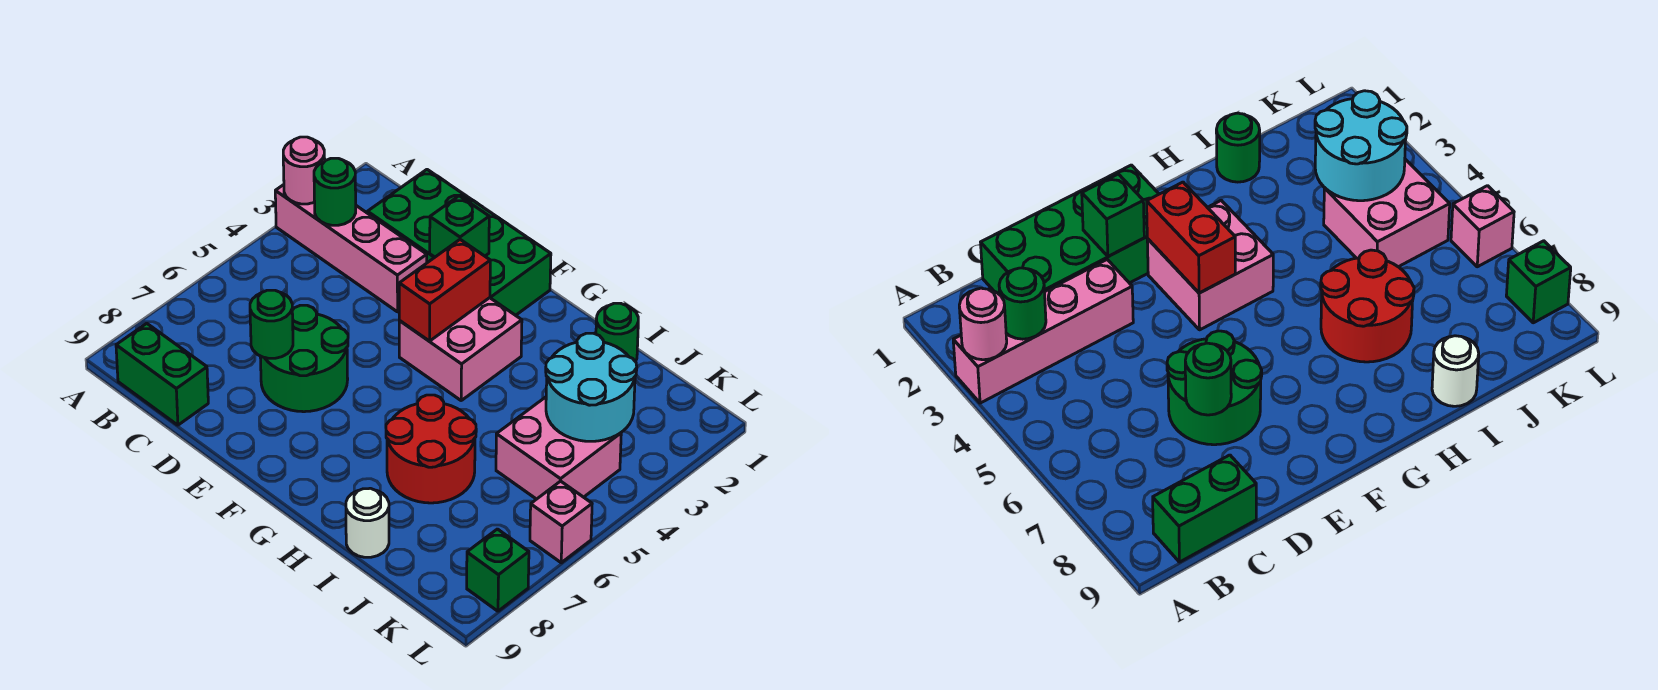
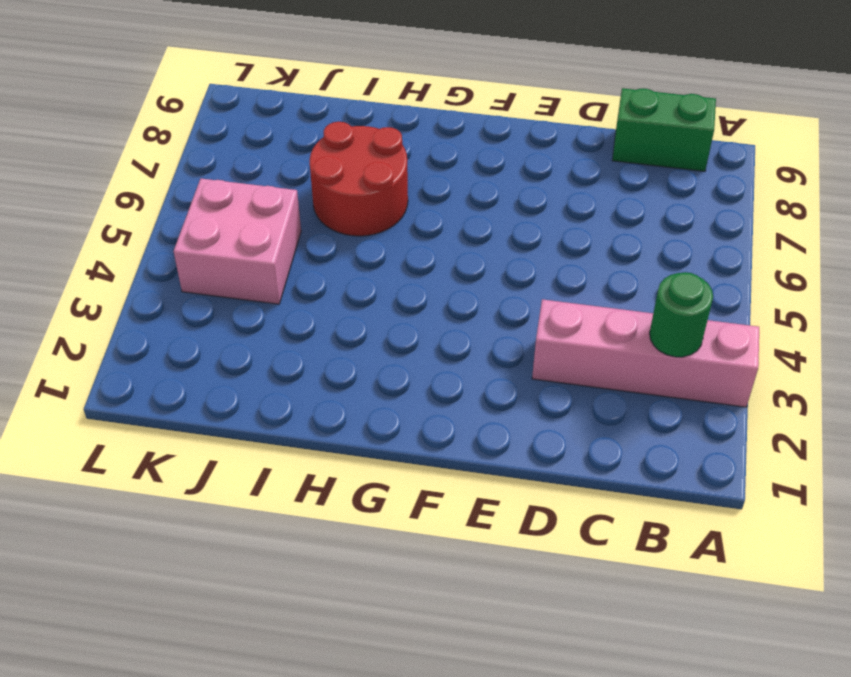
none -> green brick C1:F2 level 1
none -> green round brick D6:E7 level 1
none -> pink brick F3:G4 level 1

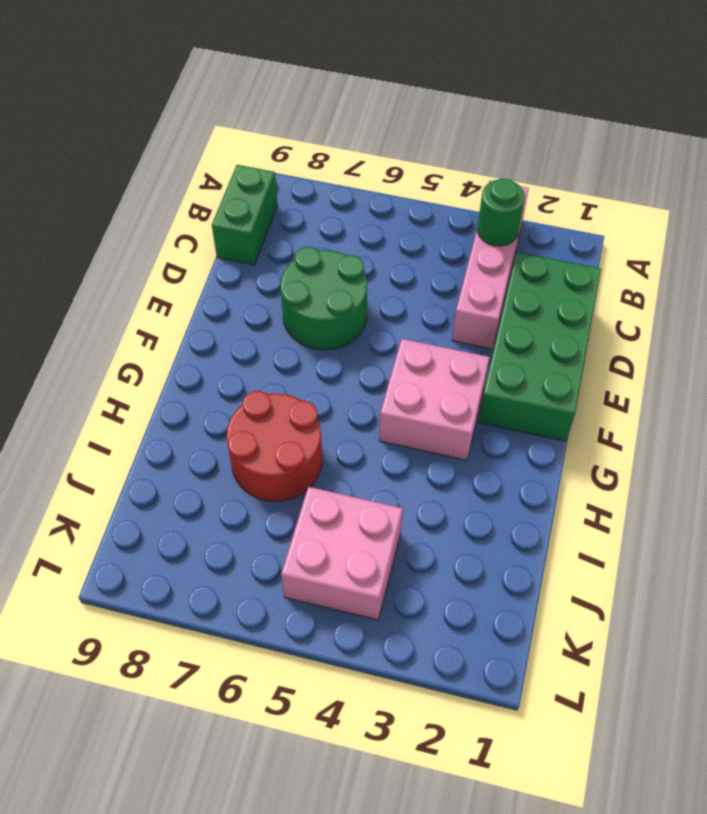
none -> green round brick I1 level 1
none -> white round brick I9 level 1
none -> pink brick L6 level 1

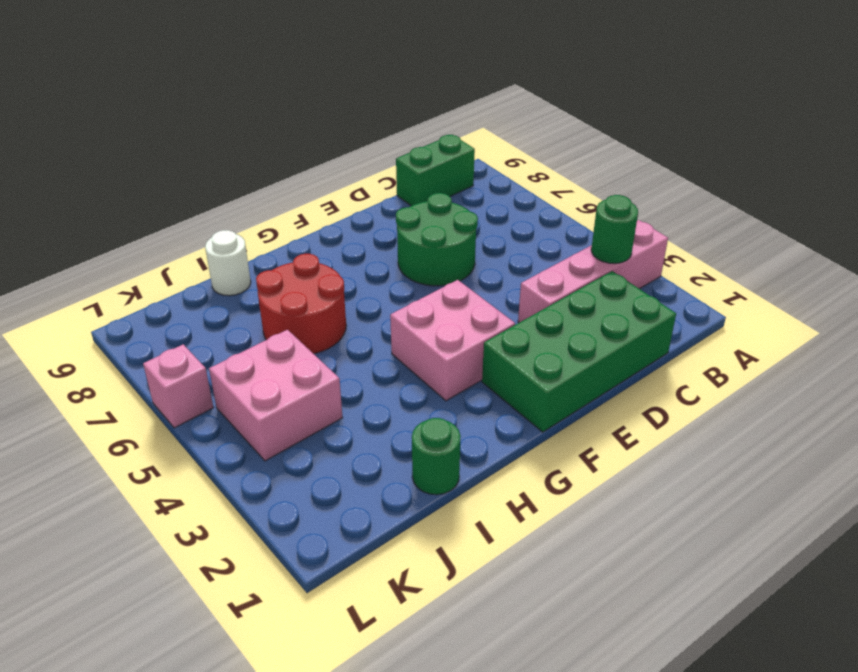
none -> green brick L8 level 1
none -> pink round brick A3 level 2
none -> green round brick D7 level 2

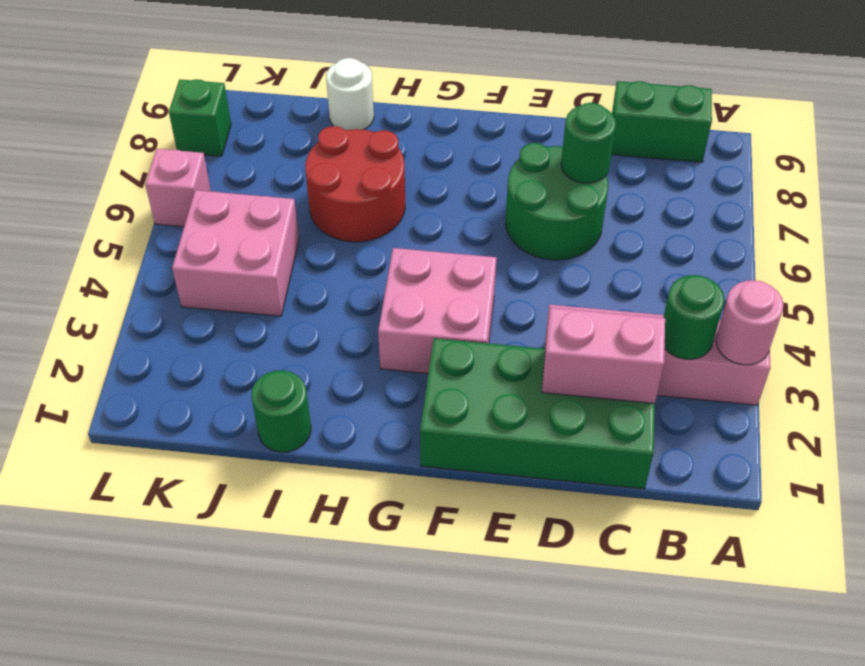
pink brick C2:D2 level 2 -> none
none -> green brick E2 level 2
none -> red brick F3:F4 level 2
none -> cyan round brick J3:K4 level 2

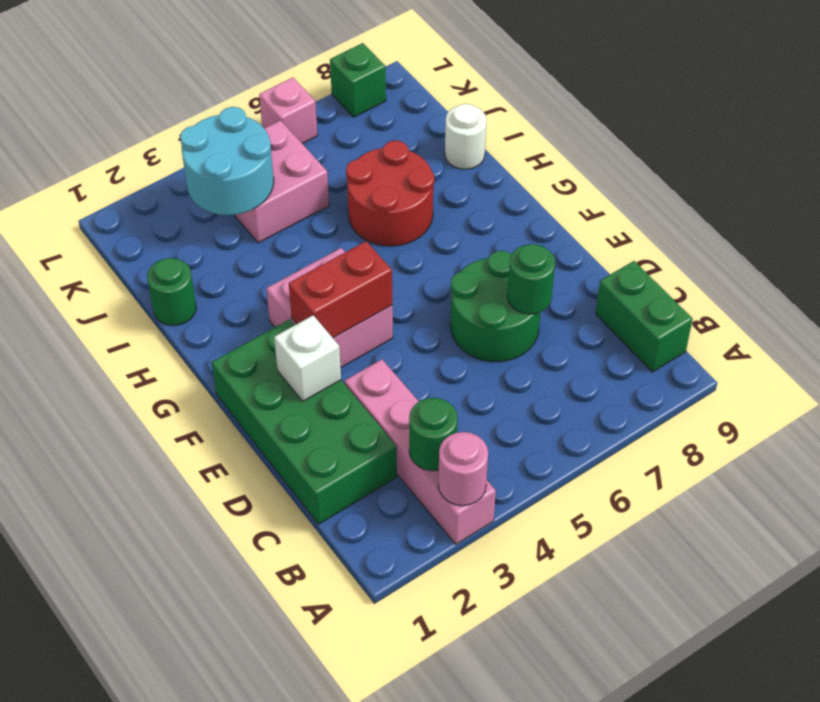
white brick E2 level 2 -> green brick E2 level 2

